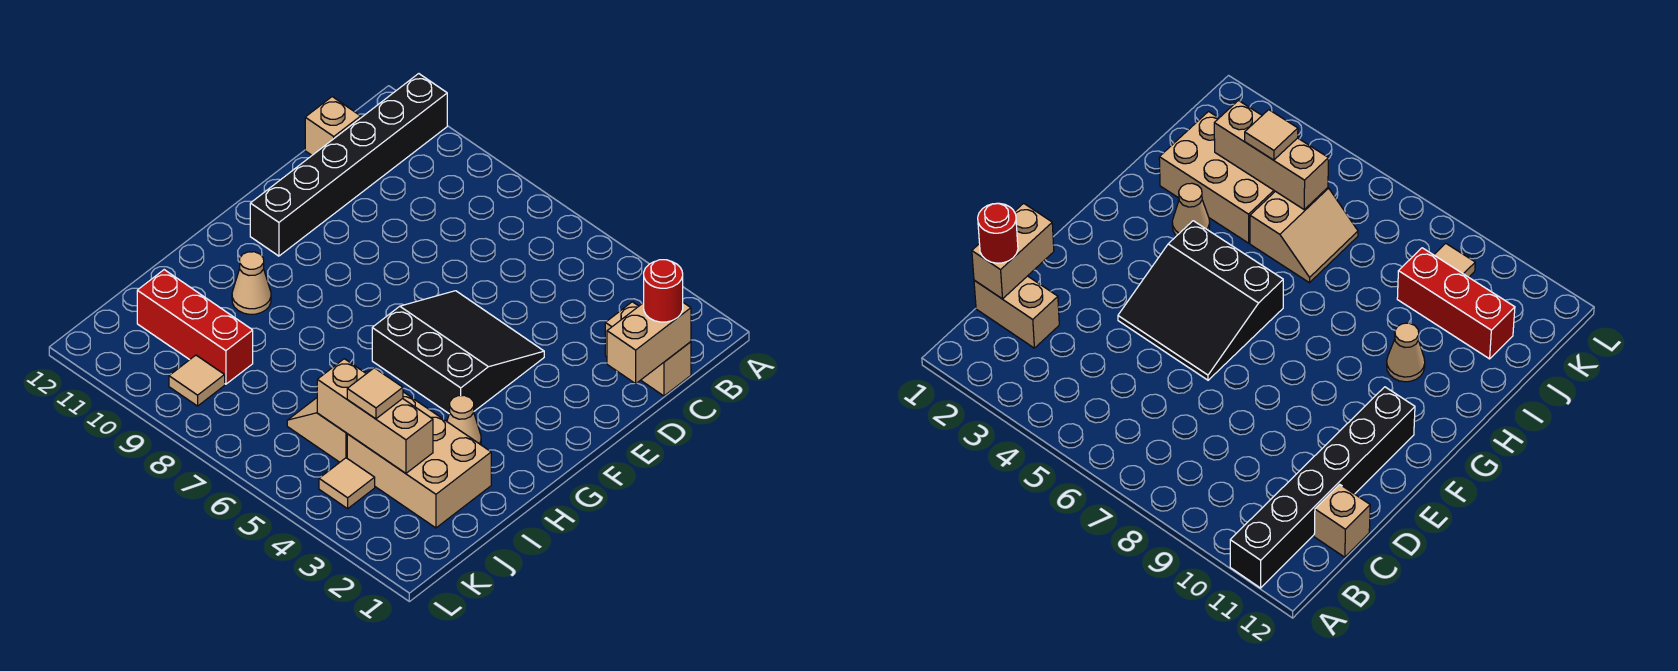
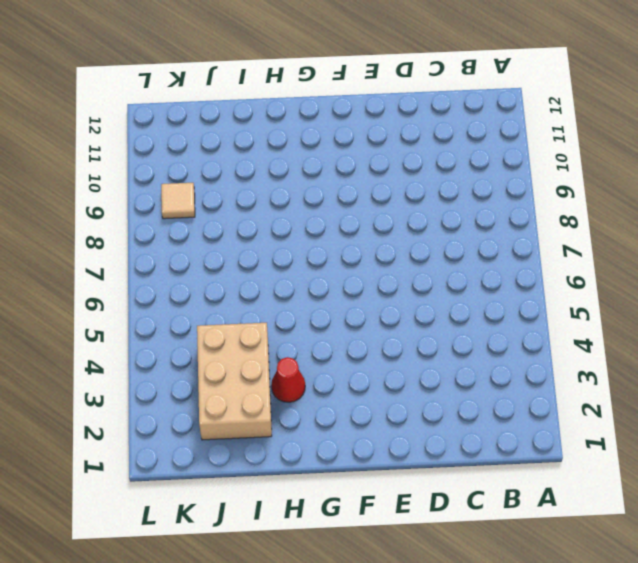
red cone H3 level 1 -> tan cone H3 level 1
none -> black brick A11:F11 level 1
none -> tan brick C1:C2 level 1
none -> tan brick C12 level 1

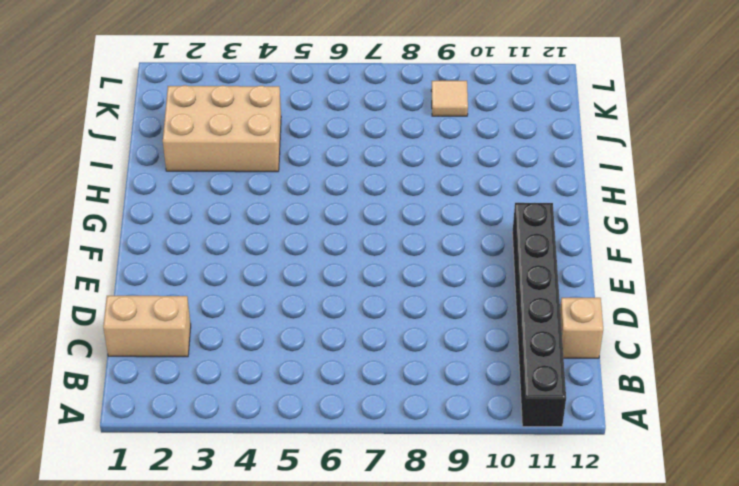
none -> black slope E4:G6 level 1 top G
none -> tan cone H3 level 1
none -> tan cone H10 level 1

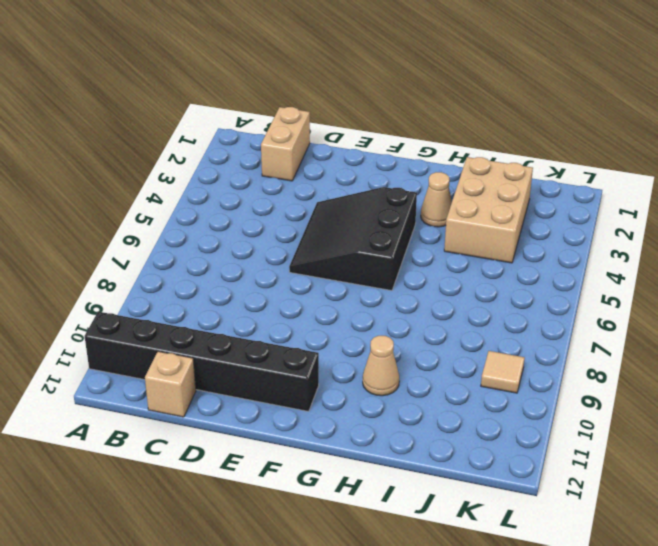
none -> tan slope I5:J6 level 1 top 5
none -> red brick J9:J11 level 1
none -> tan tile K4 level 1

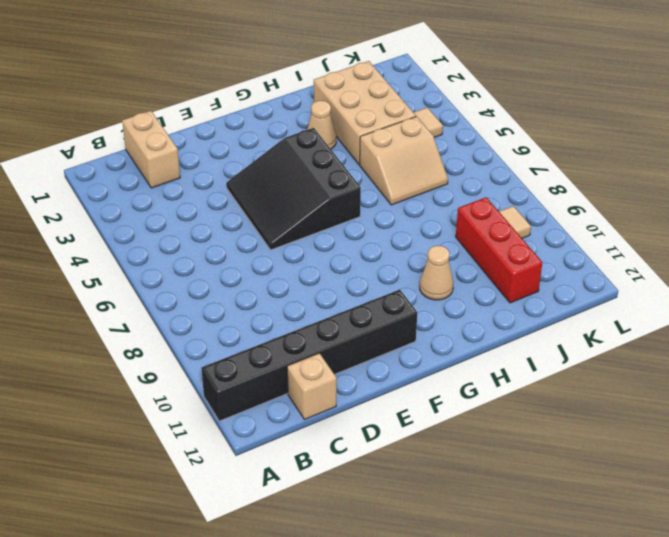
none -> tan brick C1:D1 level 2
none -> tan brick J3:J5 level 2
none -> red round brick C1 level 3

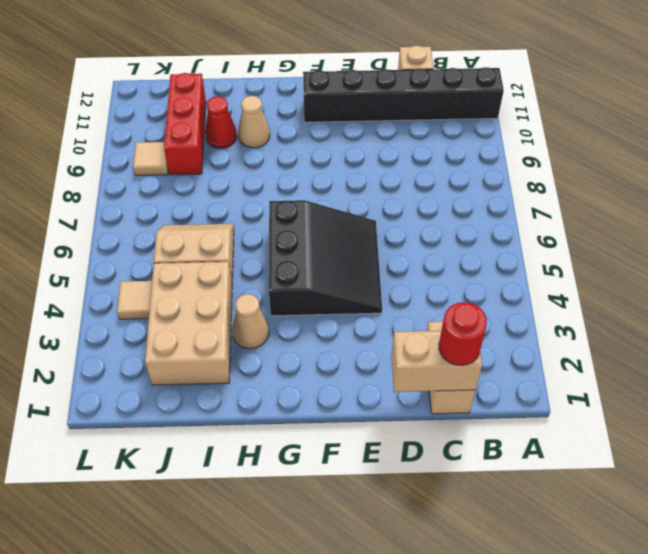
red cone I10 level 1 -> none
none -> tan brick J3:J5 level 2
none -> tan tile J4 level 3

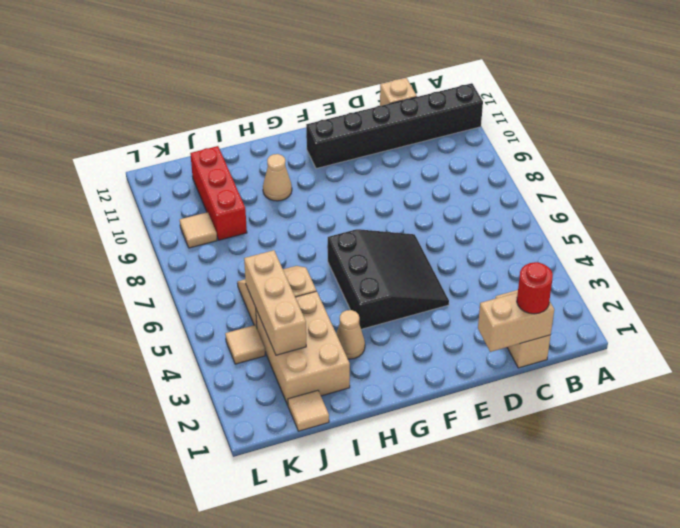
tan tile J1 level 1 -> tan tile J4 level 3

